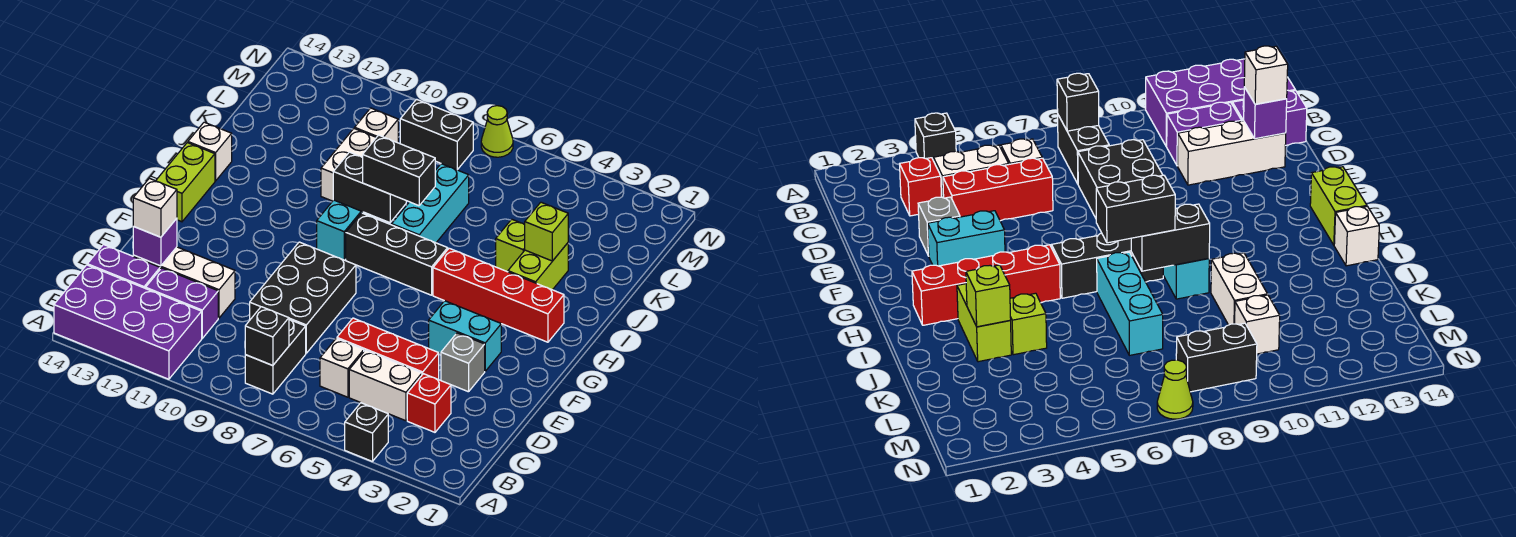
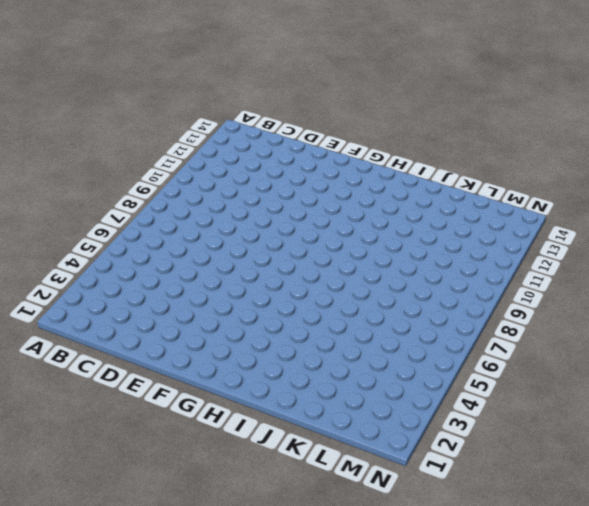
none -> black brick A4 level 1
none -> purple brick A11:B14 level 1
none -> black brick B8:C8 level 1
none -> red brick C3 level 1

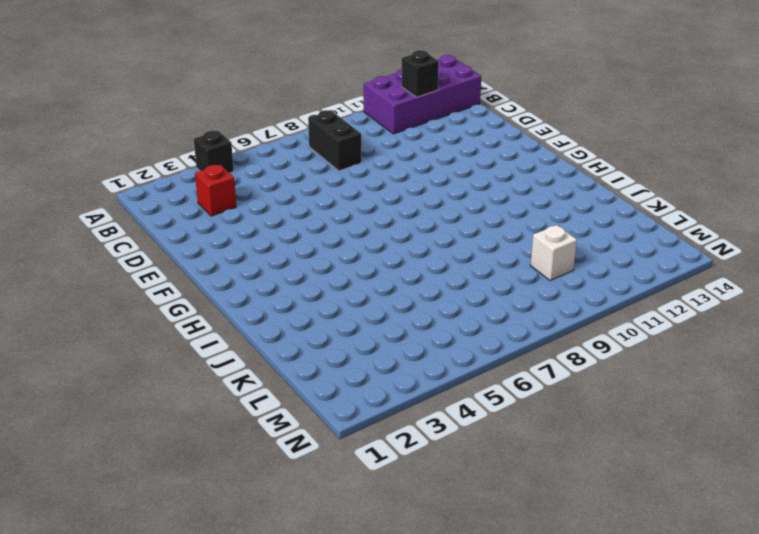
black brick B12 level 2 -> black brick B8 level 2
none -> white brick C4:C5 level 1
none -> white brick C6 level 1
none -> purple brick C11:C12 level 1
none -> purple brick C13:C14 level 1

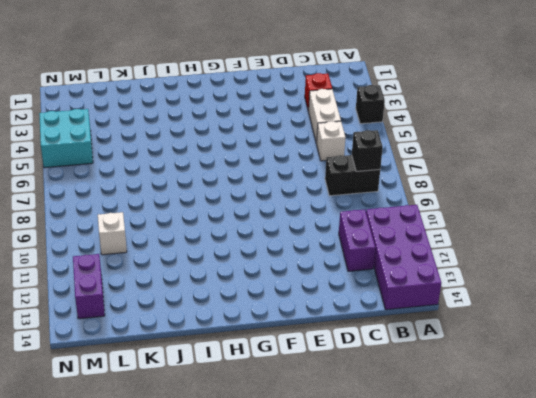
cyan brick M4:N5 level 1 -> none
purple brick M12:M13 level 1 -> purple brick C13:C14 level 1
none -> red brick D4:D6 level 1
none -> black brick D8:F9 level 1
none -> white brick D11:D13 level 1
none -> grey brick E3 level 1

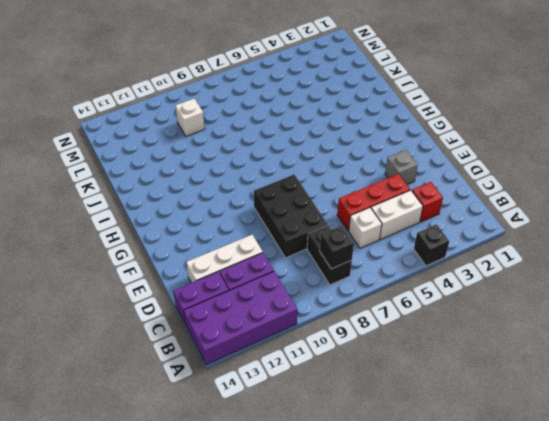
none -> cyan brick F3:F4 level 1
none -> lime brick G14:H14 level 1
none -> red brick H2:H5 level 1
none -> black brick H6:H8 level 1

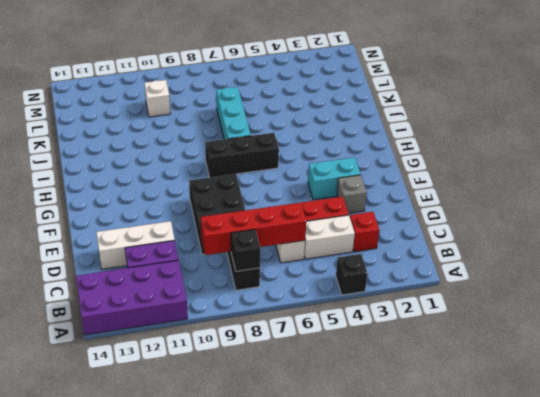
red brick C6:C9 level 2 -> red brick H2:H5 level 1
none -> purple brick C13:C14 level 1
none -> lime brick G14:H14 level 1
none -> cyan brick H9:I9 level 1
none -> lime brick I3:J3 level 1

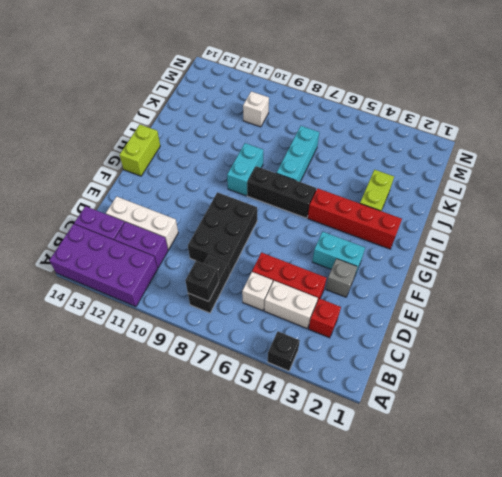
none -> white brick I14 level 1
none -> lime brick J4 level 1
none -> white brick J10:K10 level 1
none -> black brick M8:M9 level 1

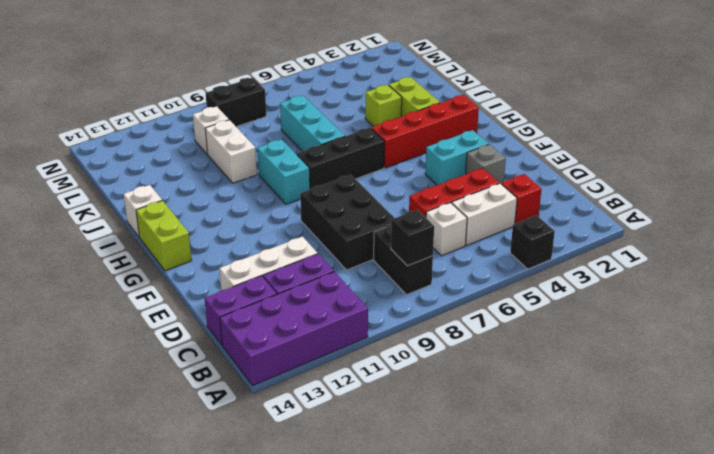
none -> lime cone N7 level 1
none -> purple brick D13 level 2
none -> black brick I8:I9 level 2
none -> lime brick J3 level 2

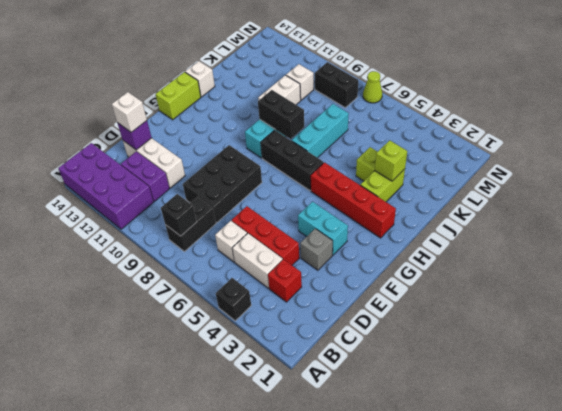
none -> purple brick C13:C14 level 1
none -> black brick I7:I8 level 3

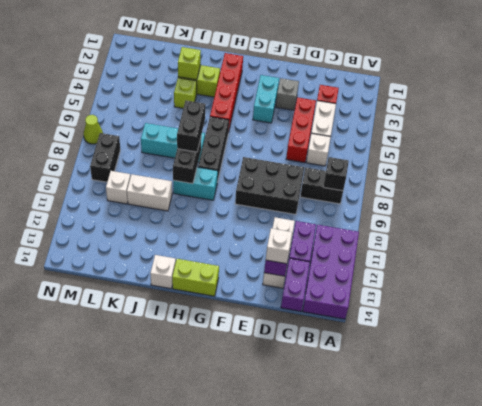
none -> black brick A4 level 1

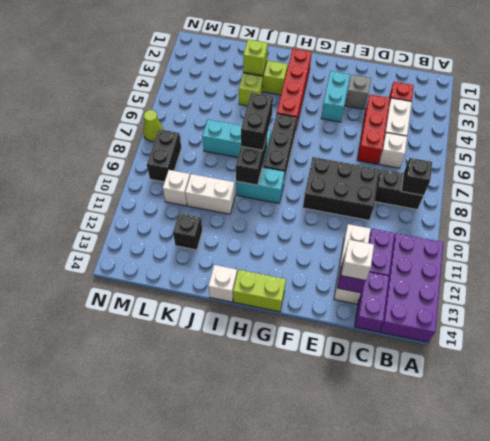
black brick K12 level 1 -> black brick A4 level 1

